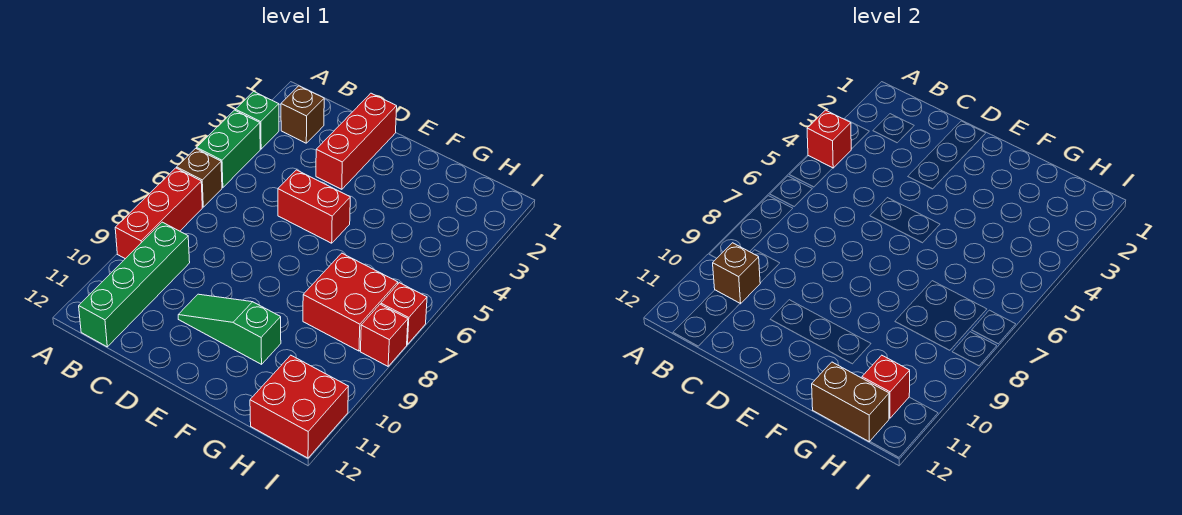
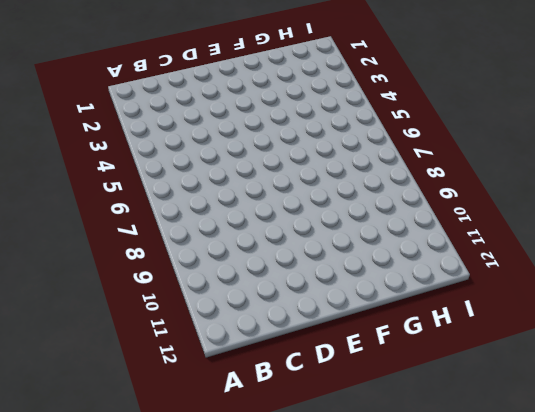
none -> green brick A3 level 1
none -> green brick A4:A5 level 1
none -> brown brick A6 level 1

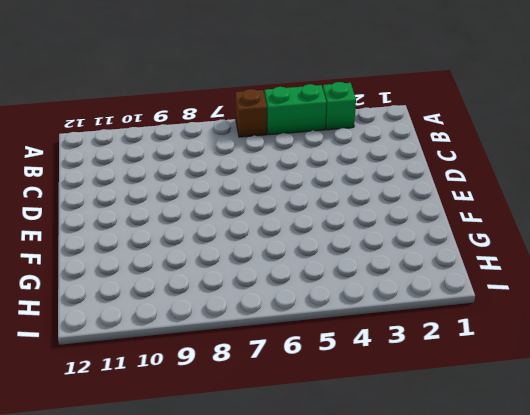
none -> red brick A7:A9 level 1
none -> brown brick B2 level 1
none -> green brick B9:B12 level 1

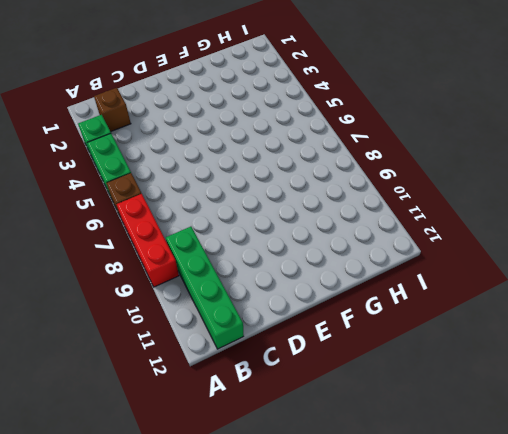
none -> red brick D1:D3 level 1
none -> red brick D5:E5 level 1
none -> green slope D10:F10 level 1 top F

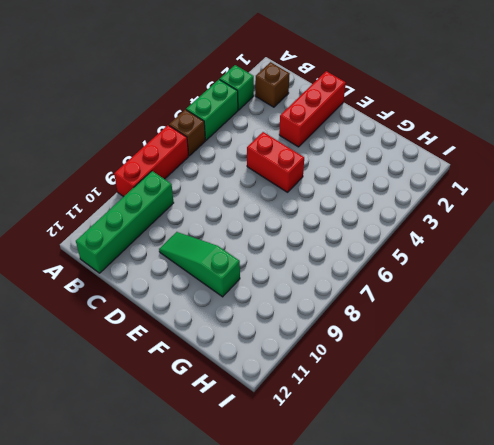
none -> red brick G7:H8 level 1
none -> red brick H11:I12 level 1
none -> red brick I7 level 1

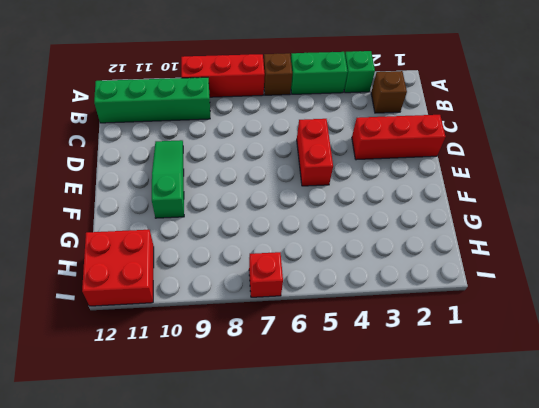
none -> red brick G7:H8 level 1
none -> red brick I8 level 1
none -> red brick A4 level 2

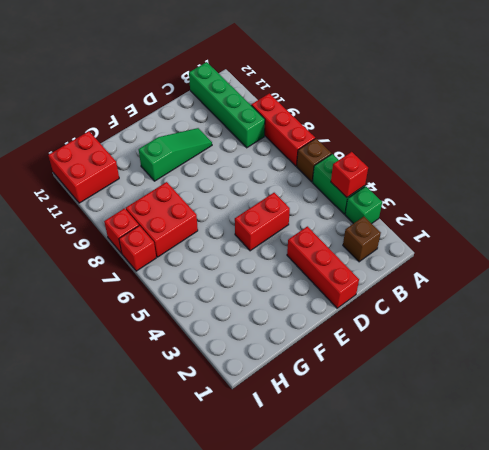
none -> brown brick B10 level 2
none -> brown brick G12:H12 level 2
none -> red brick H11 level 2

